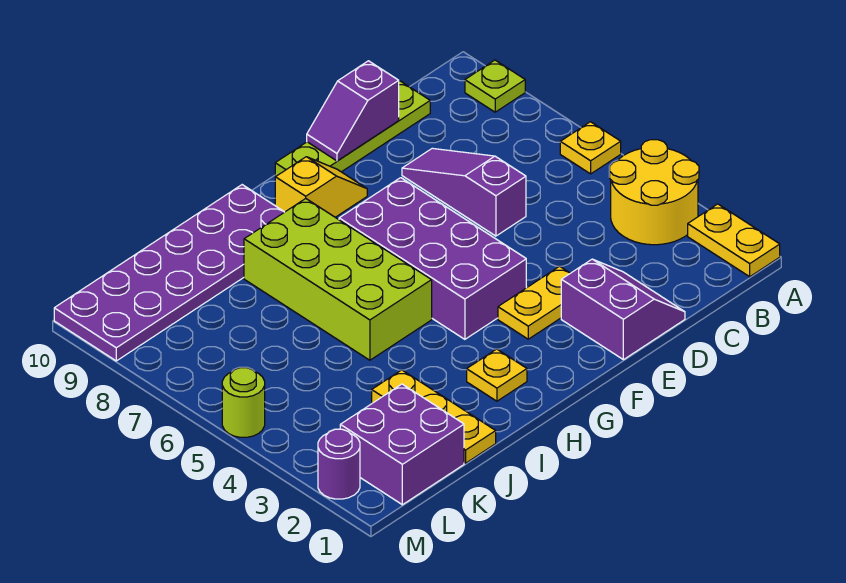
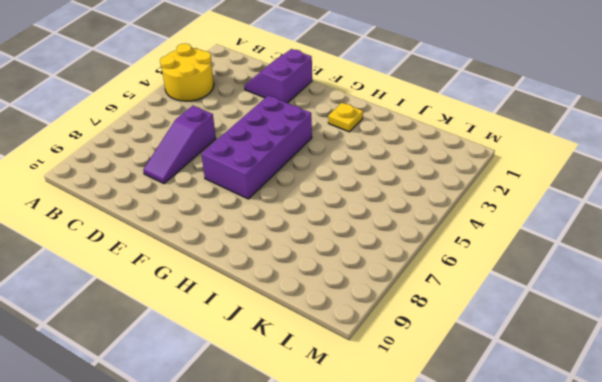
none -> yellow plate A1:A2 level 1
none -> yellow plate A6 level 1
none -> lime plate A9 level 1

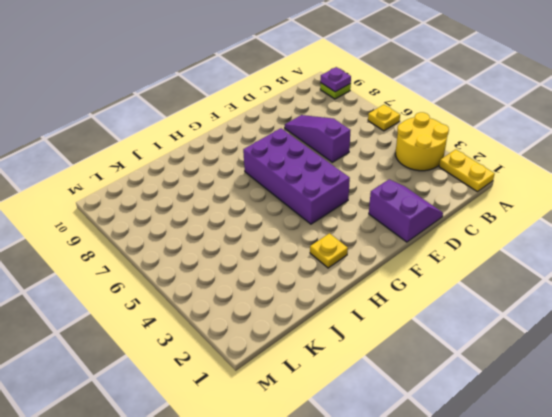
purple plate A9 level 2 -> none
none -> lime plate C10:F10 level 1
none -> yellow plate E3:F3 level 1
none -> yellow slope F9:G9 level 1 top G

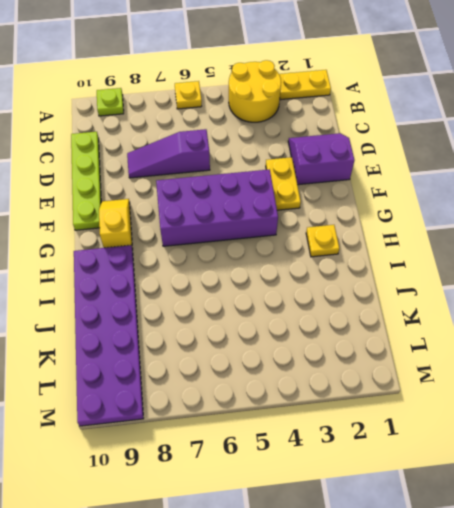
none -> lime brick H5:I8 level 1
none -> yellow plate J1:J3 level 1
none -> purple brick K1:L2 level 1

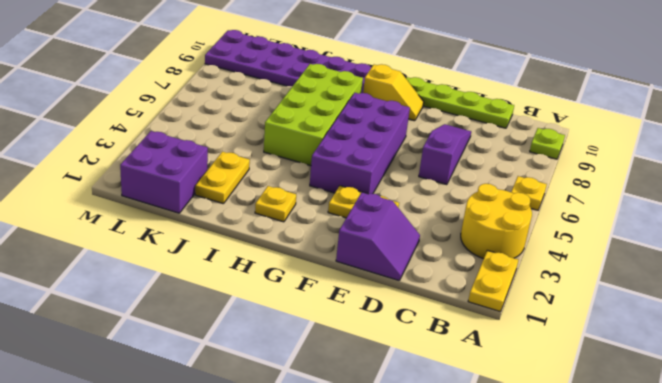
yellow plate J2:J3 level 1 -> yellow plate J1:J3 level 1
none -> purple round brick M2 level 1
none -> lime round brick M5 level 1
none -> purple slope D10:E10 level 2 top D

